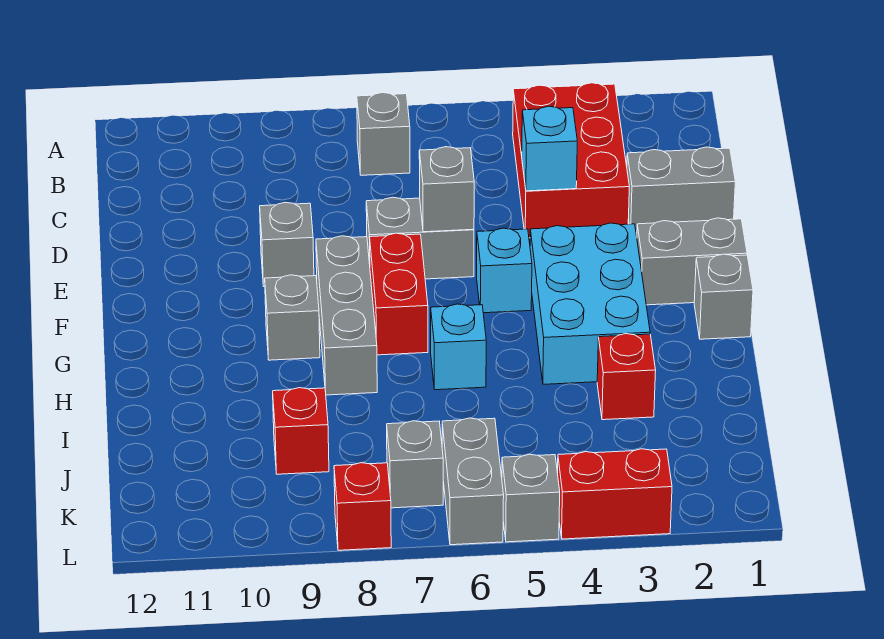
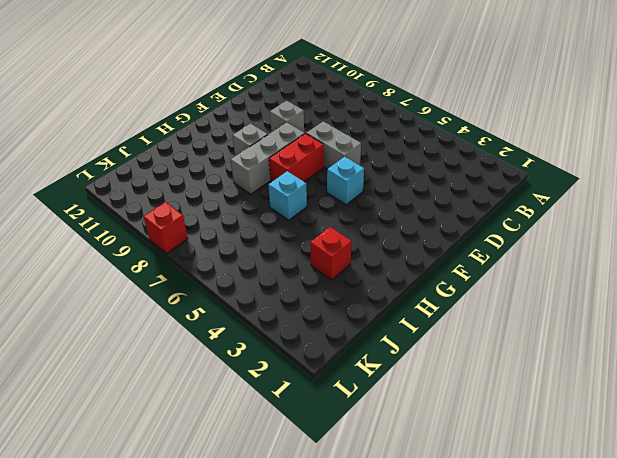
none -> red brick B3:D4 level 1
none -> grey brick B7 level 1
none -> grey brick D1:D2 level 1

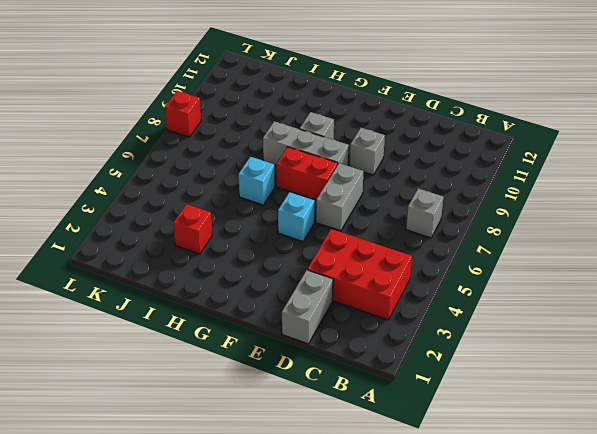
none -> grey brick F1:F2 level 1
none -> cyan brick F3:H4 level 1
none -> grey brick G1 level 1

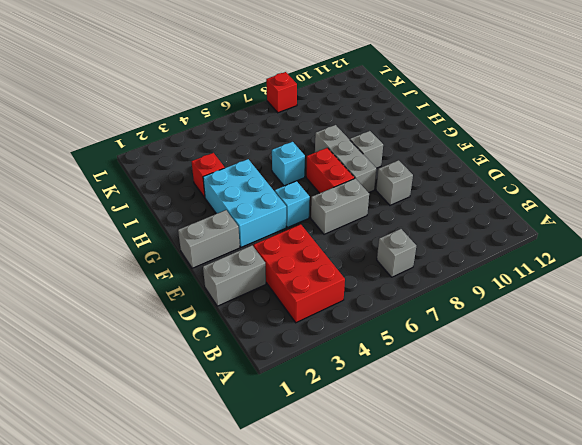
none -> grey brick G1 level 1
none -> red brick J9 level 1
none -> grey brick K6:L6 level 1

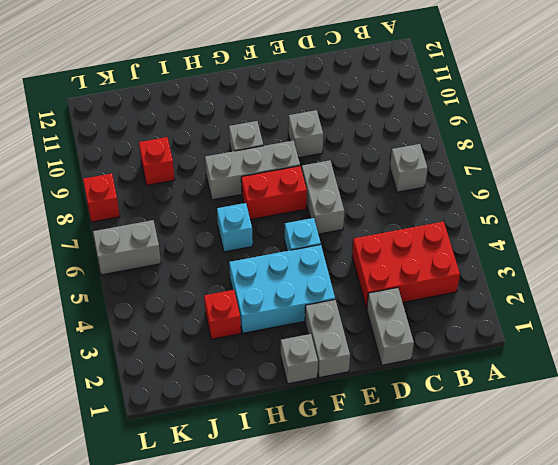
none -> grey brick K7 level 1
none -> red brick L3:L4 level 1
none -> grey brick L5 level 1

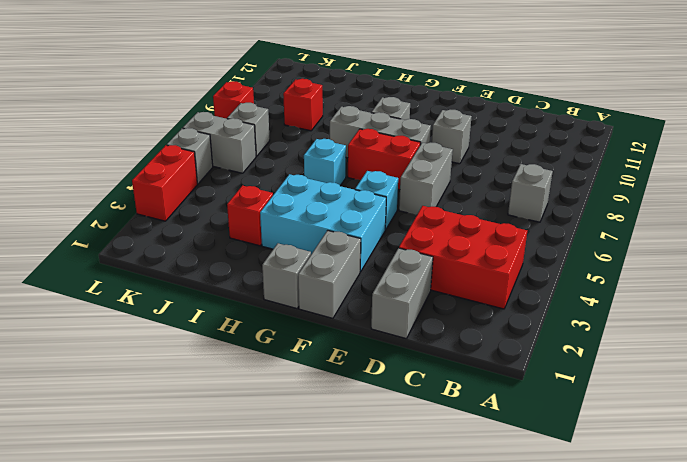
none -> cyan brick D4 level 2
none -> grey brick E6 level 2

